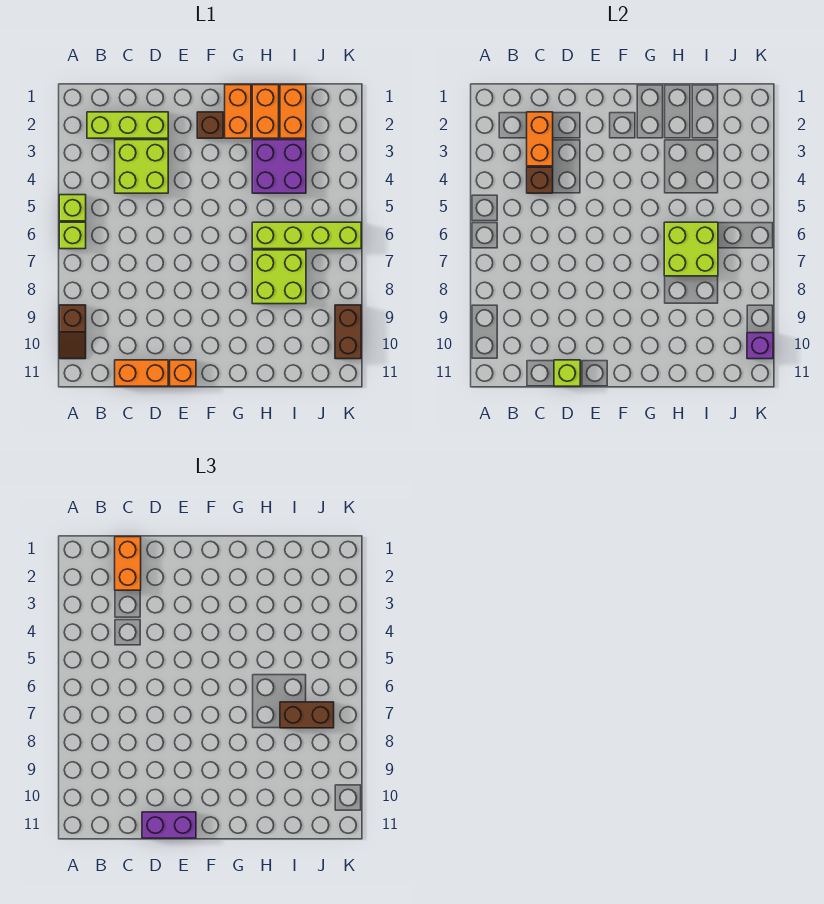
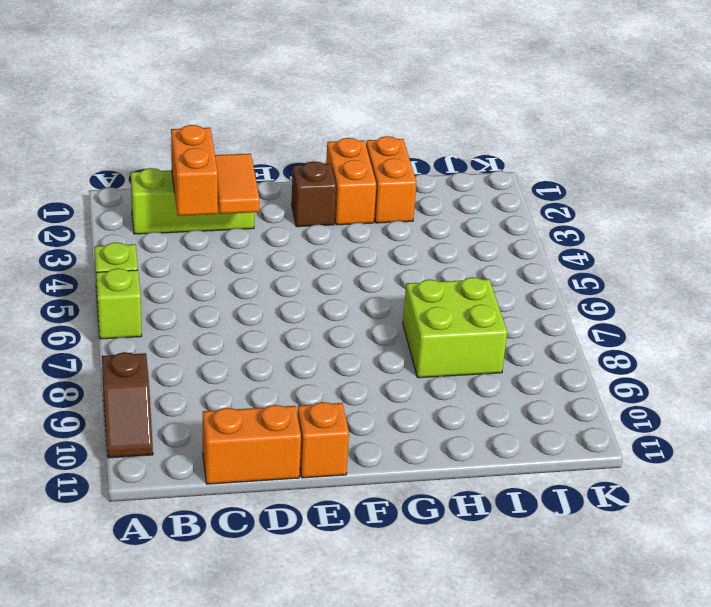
orange tile D2:D3 level 2 -> none
none -> lime brick C3:D4 level 1
none -> purple brick H3:I4 level 1
none -> lime brick H6:K6 level 1

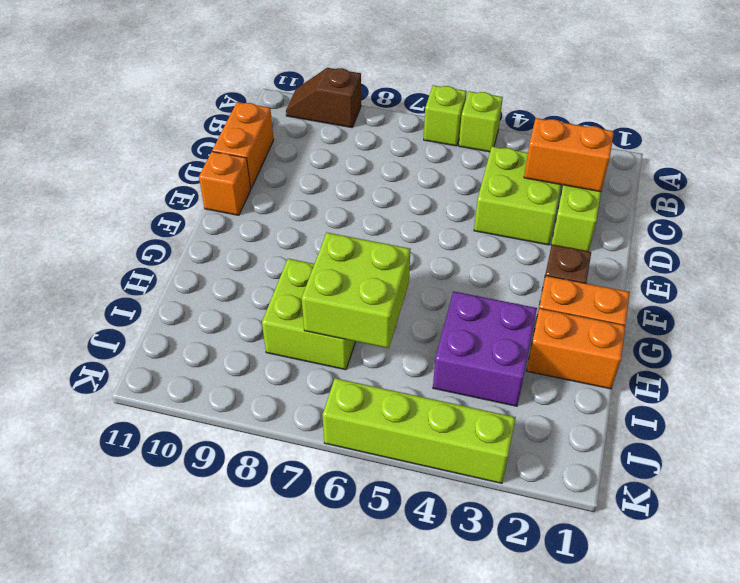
lime brick K3:K6 level 1 -> lime brick H6:K6 level 1
none -> orange brick I1:I2 level 1
none -> brown brick K9:K10 level 1
none -> brown brick C4 level 2

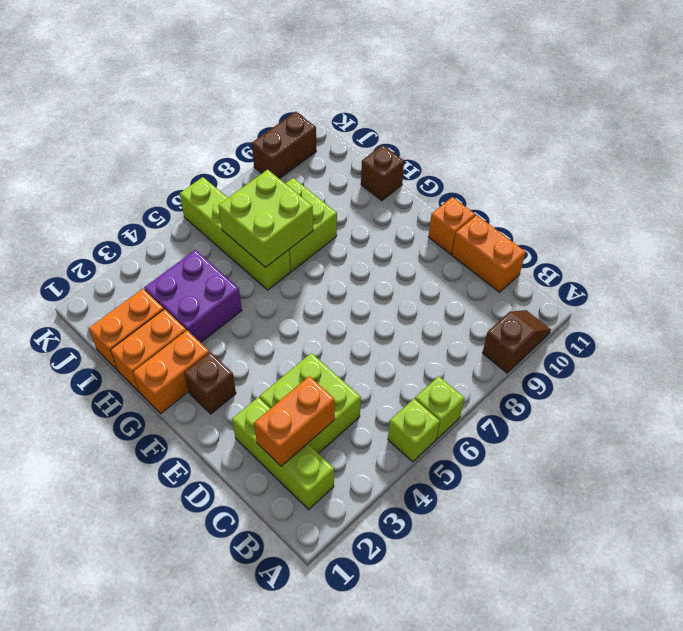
brown brick H11 level 1 -> brown brick C4 level 2
none -> lime brick D11 level 2
none -> purple brick K10 level 2
none -> orange brick C1:C2 level 3

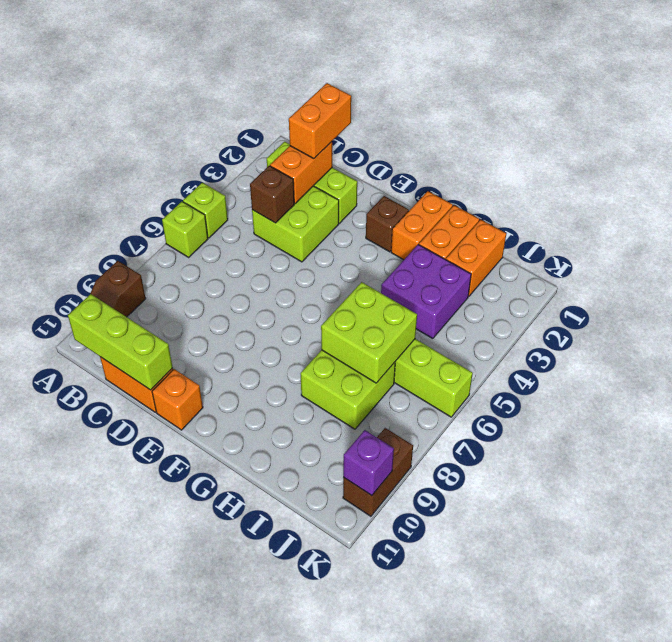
lime brick B11:D11 level 2 -> lime brick D11 level 2
none -> purple brick D11:E11 level 3
none -> brown brick I7:J7 level 3

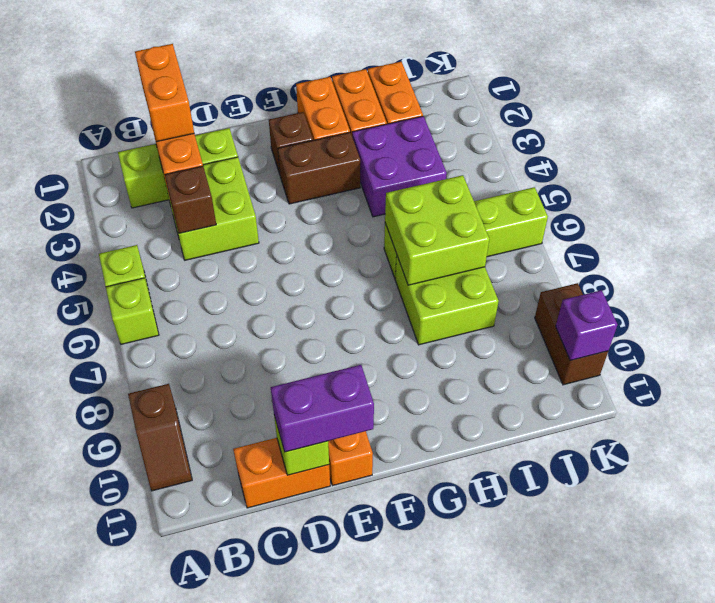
brown brick F3:G3 level 1 -> brown brick I7:J7 level 3

